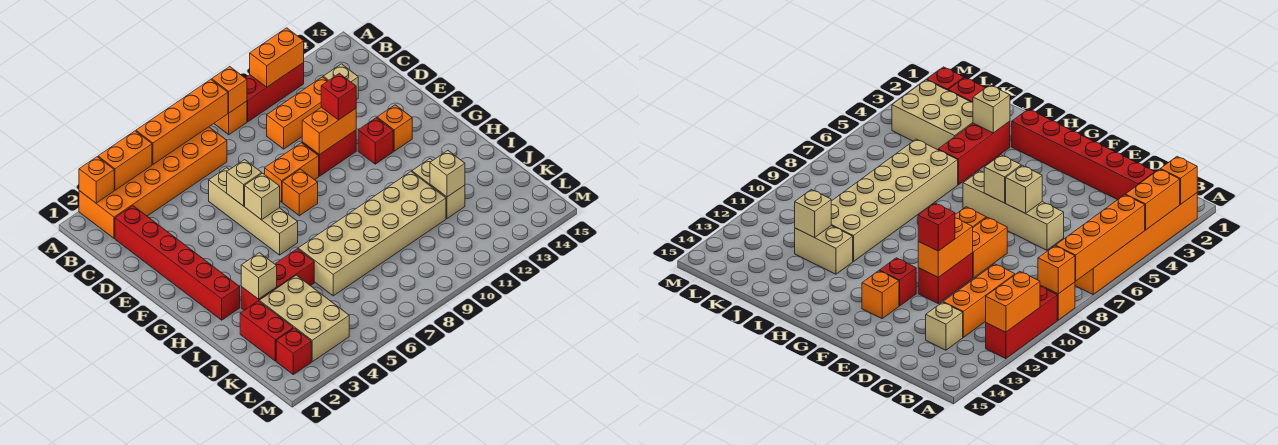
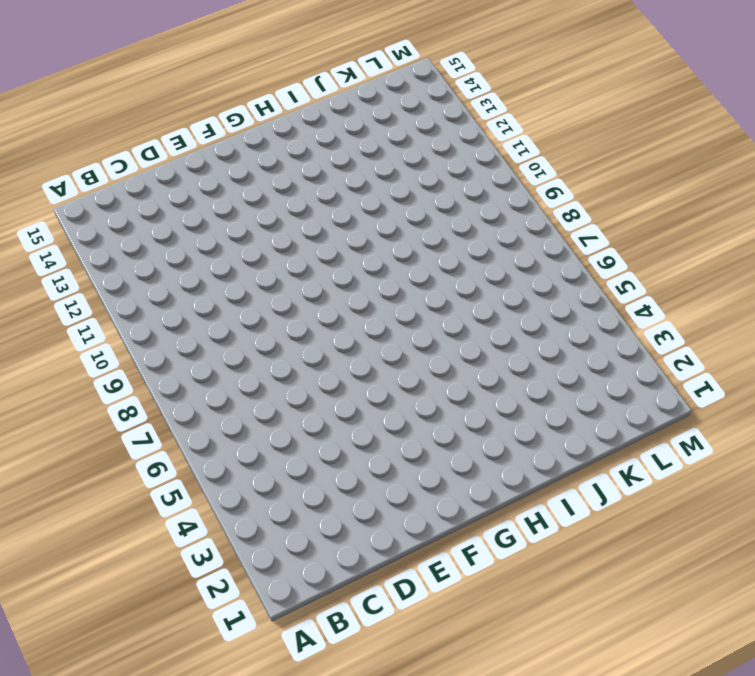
none -> orange brick A2:B7 level 1
none -> orange brick A9 level 1
none -> red brick A10:A12 level 1

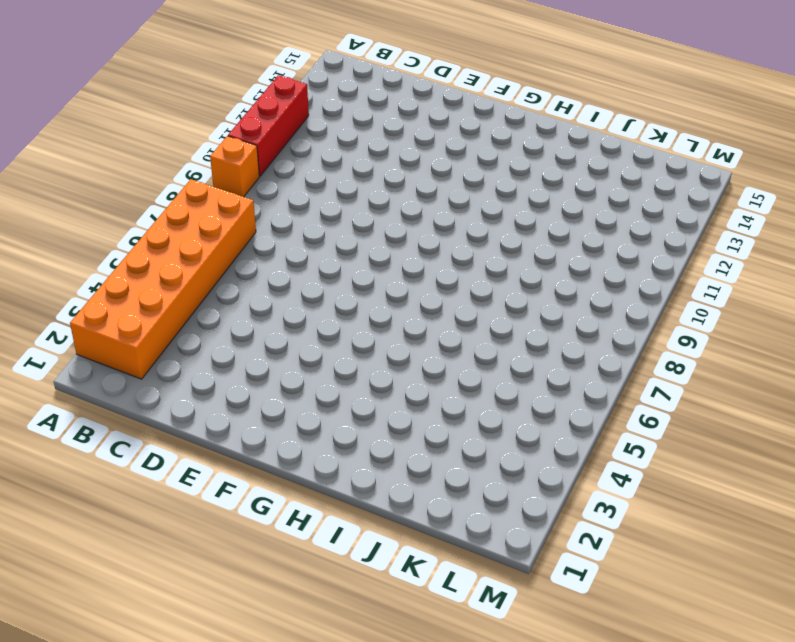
none -> red brick C2:H2 level 1
none -> orange brick C10:C12 level 1
none -> tan brick C13 level 1

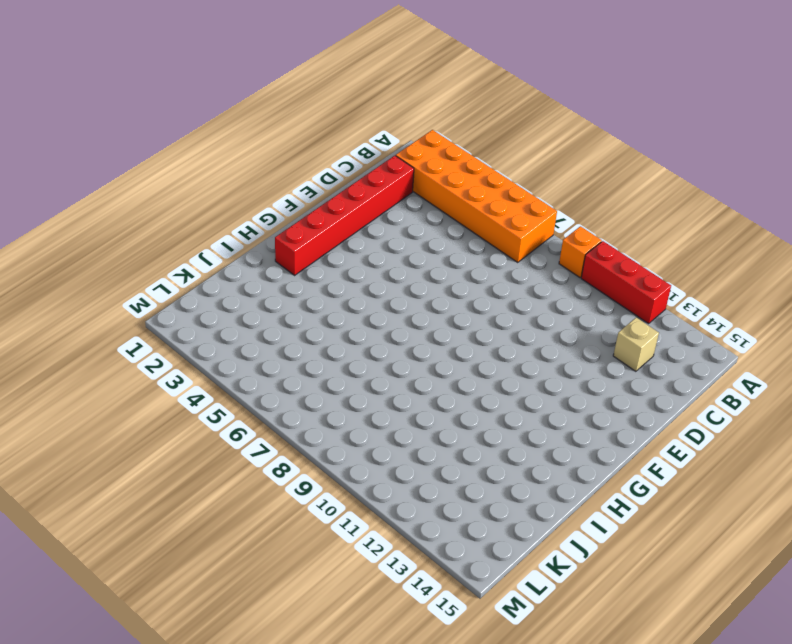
none -> orange brick C10:C12 level 1
none -> tan brick D6:G6 level 1
none -> orange brick E8:E9 level 1

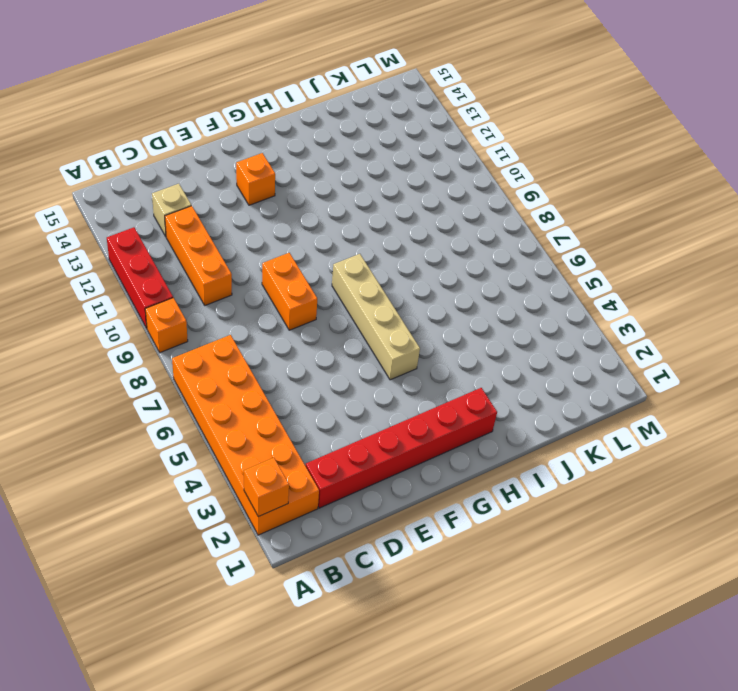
tan brick G5:G8 level 1 -> tan brick D6:G6 level 1
none -> red brick E10:E11 level 1
none -> orange brick F8 level 1
none -> red brick F12 level 1

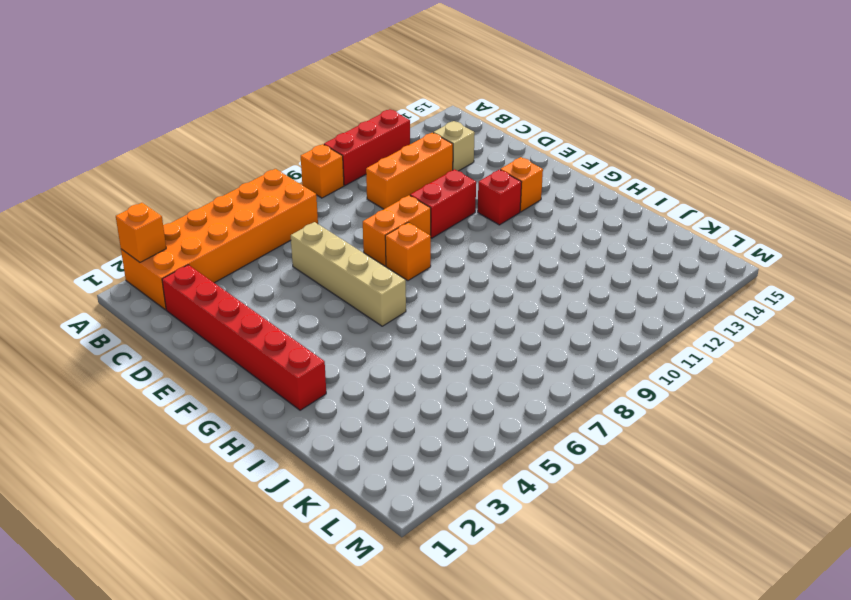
none -> red brick I3:I5 level 1
none -> tan brick I6:J11 level 1
none -> tan brick I12:J12 level 1

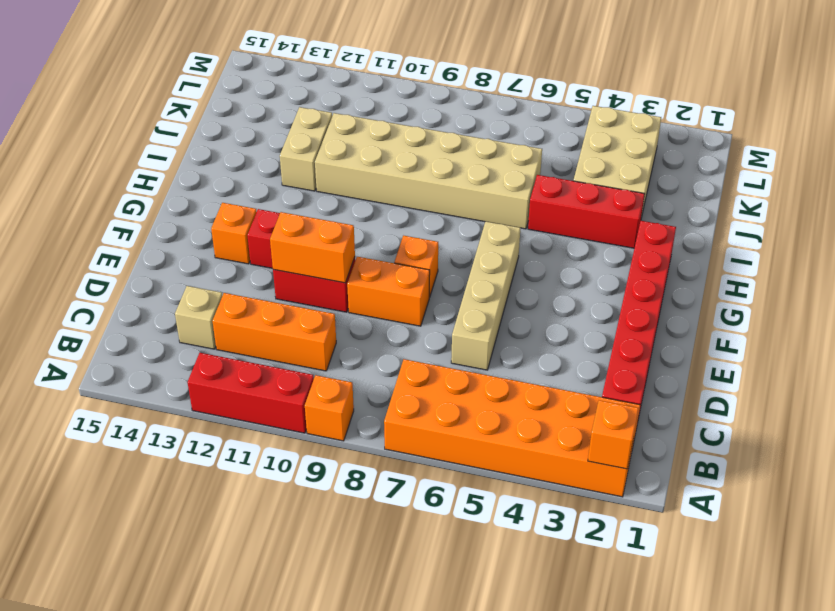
none -> red brick J2:K2 level 1
none -> red brick L2 level 1
none -> orange brick A3:A4 level 2

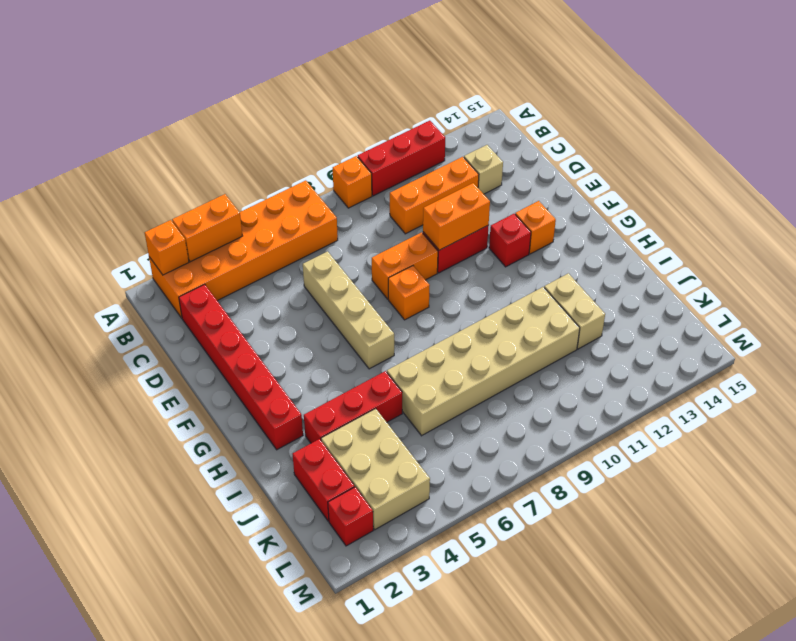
none -> orange brick A5:A8 level 2
none -> orange brick A9 level 2
none -> orange brick A11:A12 level 2

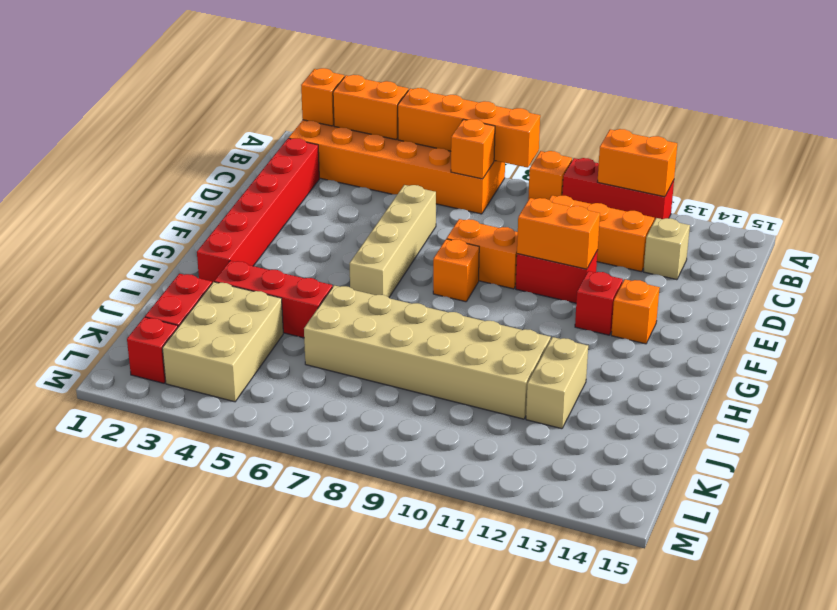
orange brick B7 level 2 -> orange brick A9 level 2
none -> tan brick E6 level 2
none -> tan brick F6 level 2
none -> tan brick I3 level 2

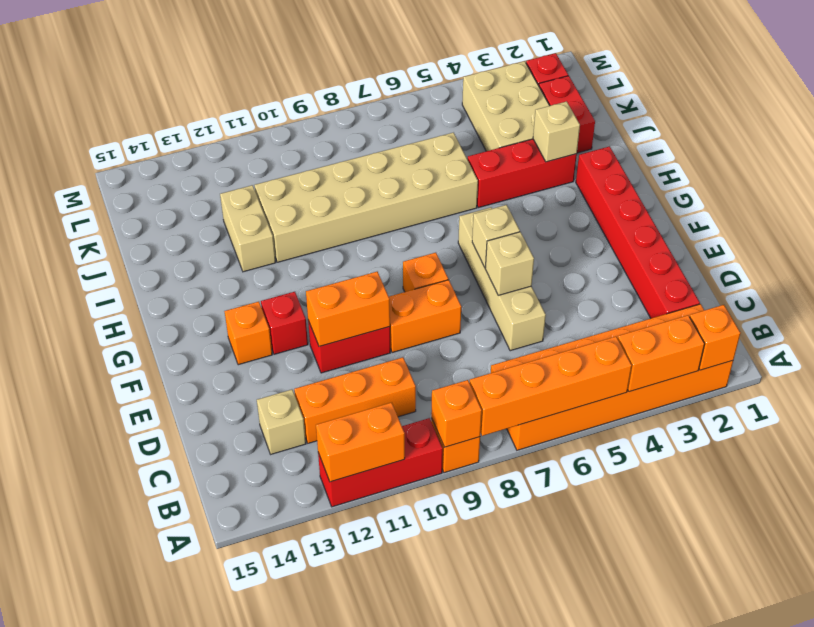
none -> tan brick J12 level 2
none -> red brick E11 level 3

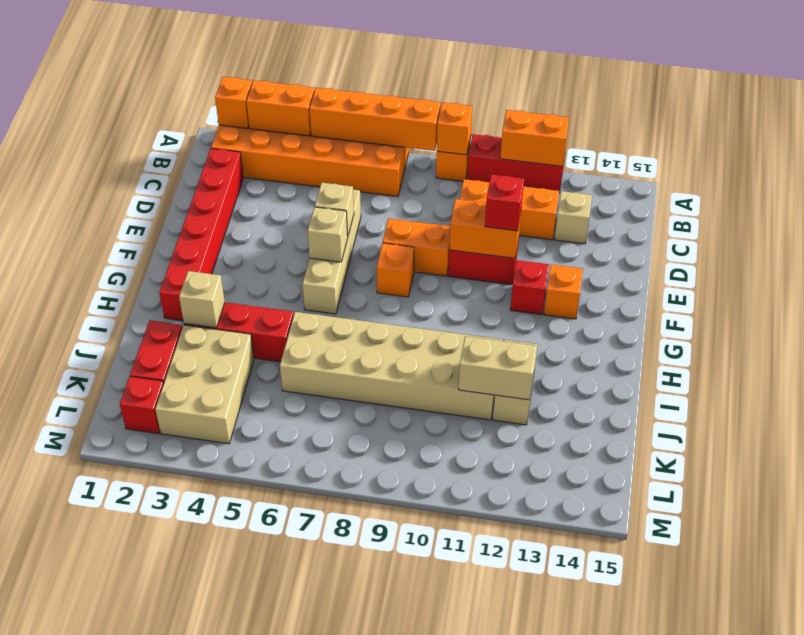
tan brick J11:J12 level 2 -> tan brick J12 level 2

